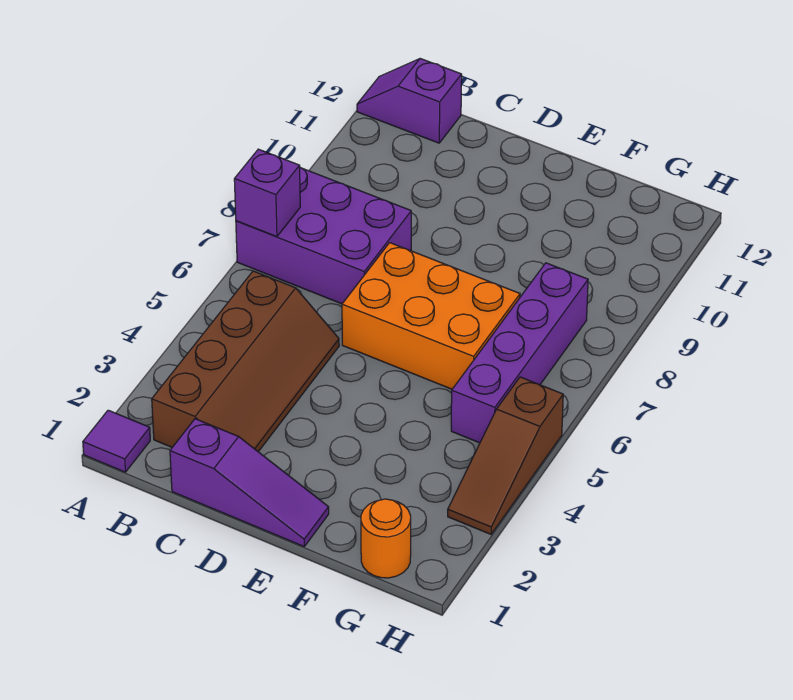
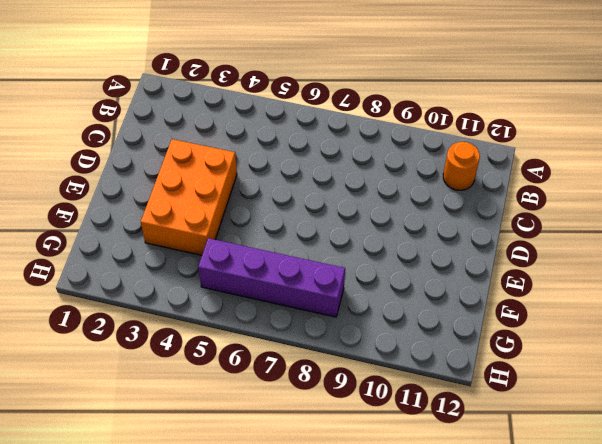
orange round brick B11 level 1 -> orange round brick G1 level 1
orange brick D3:F4 level 1 -> orange brick D6:F7 level 1
none -> purple tile A1 level 1
none -> purple brick A7:C8 level 1

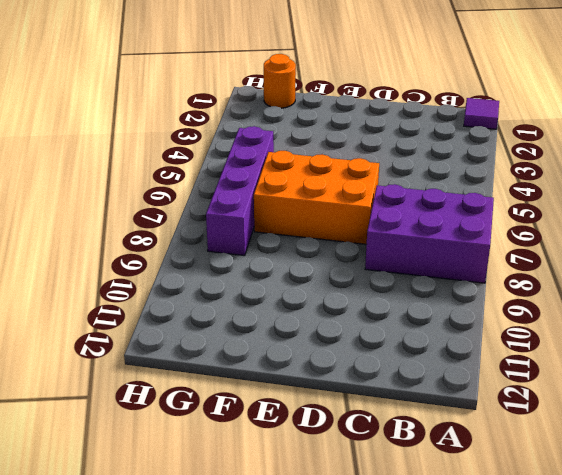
none -> purple slope A12:B12 level 1 top B
none -> brown slope B2:C5 level 1 top B

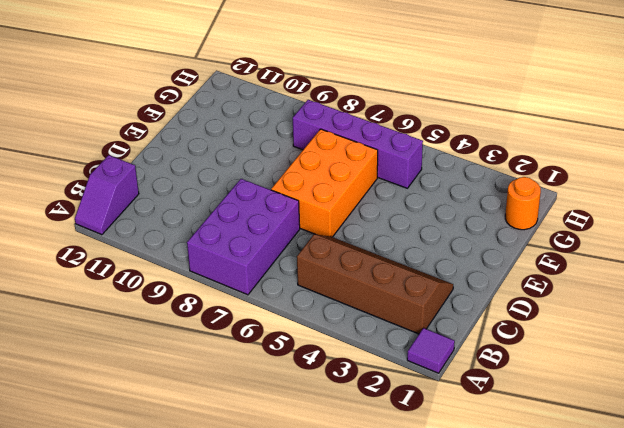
none -> purple slope C1:E1 level 1 top C
none -> brown slope H3:H5 level 1 top 5

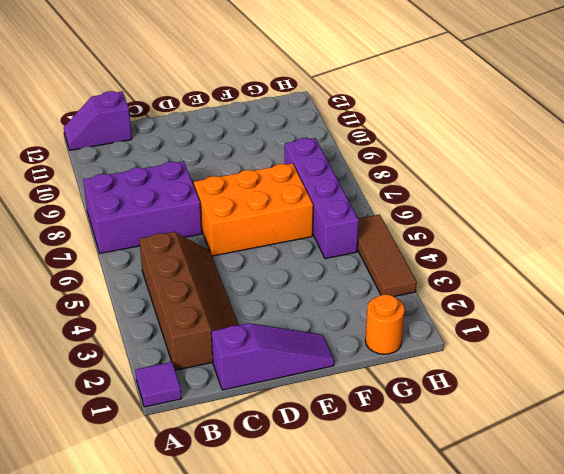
brown tile H3:H5 level 1 -> brown slope H3:H5 level 1 top 5
none -> purple brick A7 level 2

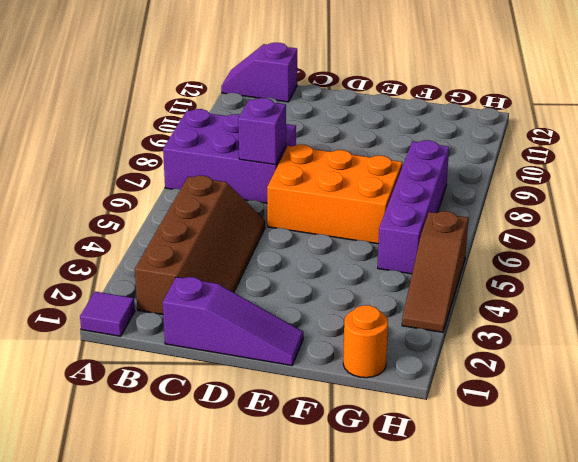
purple brick C7 level 2 -> purple brick A7 level 2

